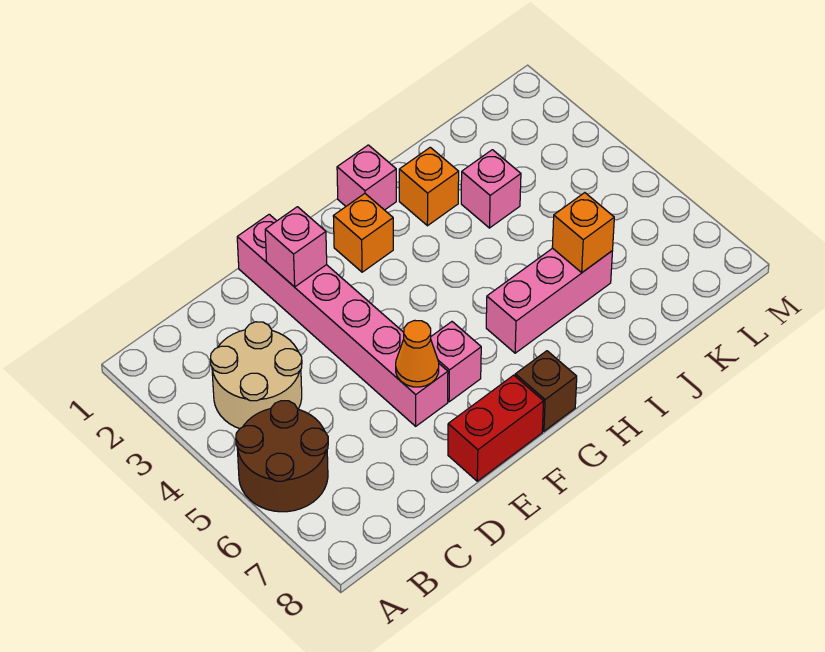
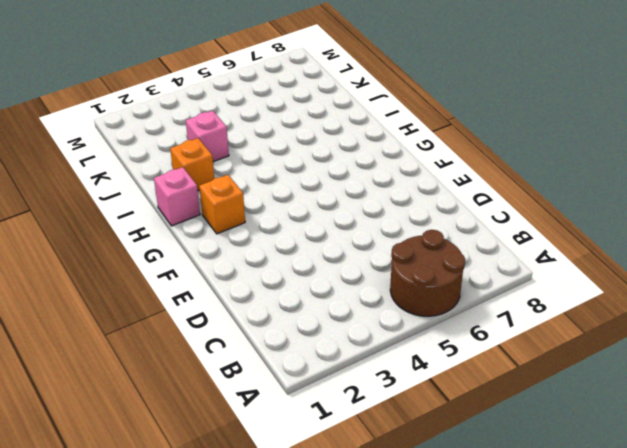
none -> tan round brick B3:C4 level 1
none -> pink brick E1:E6 level 1
none -> red brick E8:F8 level 1

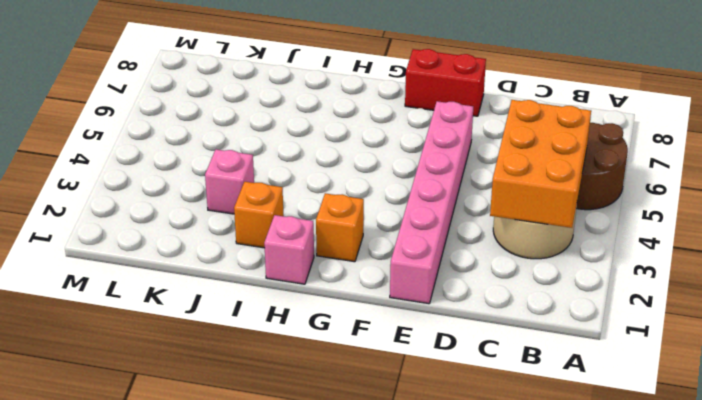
orange brick B3:C5 level 2 -> none
none -> pink brick F6 level 1
none -> brown brick G8 level 1
none -> pink brick H6:J6 level 1

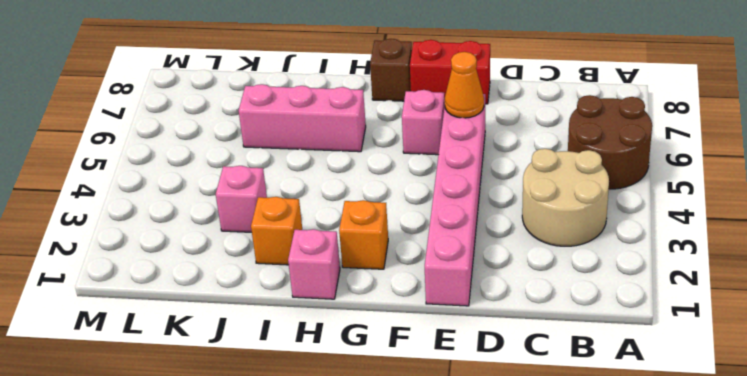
none -> pink brick E2 level 2
none -> orange brick J6 level 2

